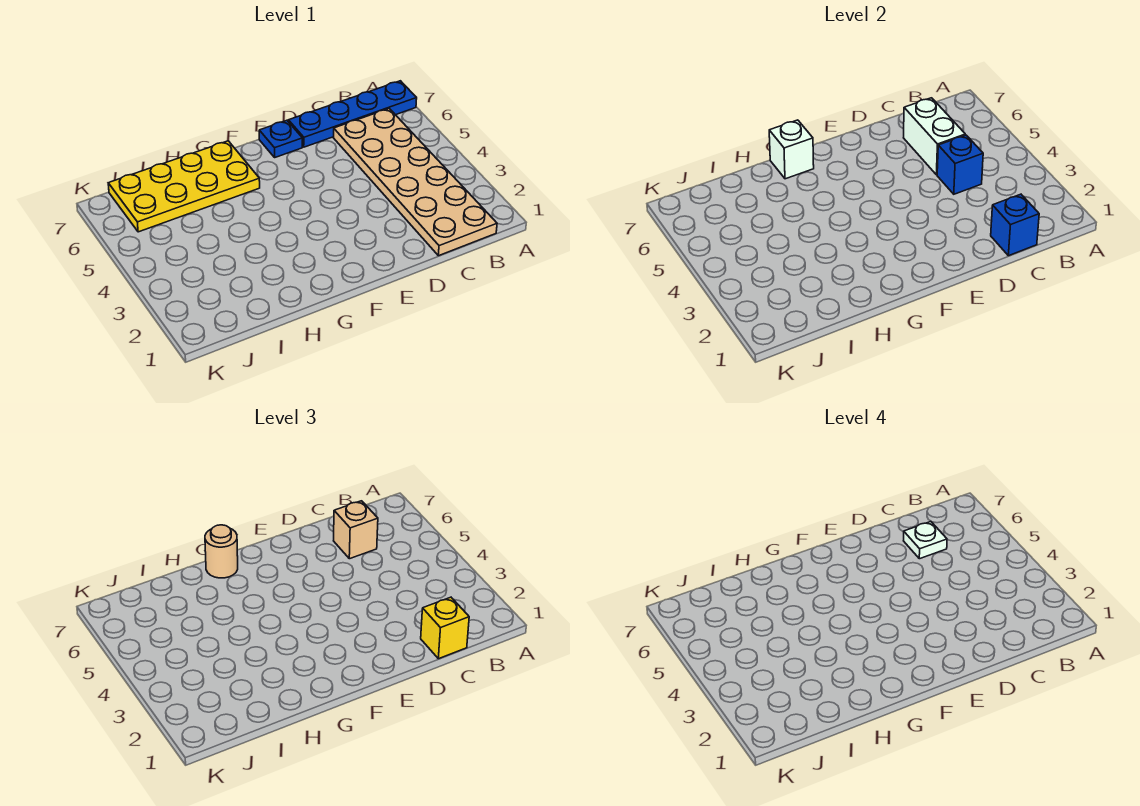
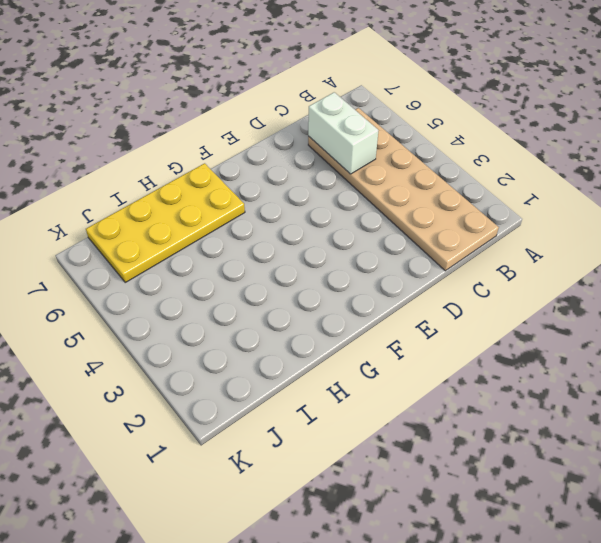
none -> blue plate A7:D7 level 1
none -> blue plate E7 level 1
none -> blue brick C1 level 2

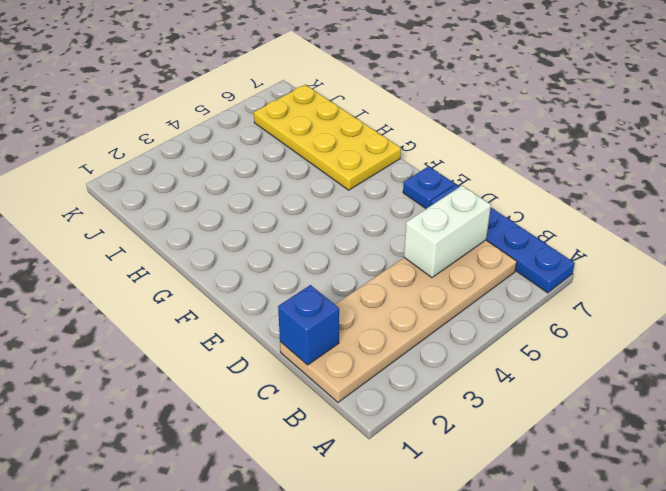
none -> blue brick C4 level 2
none -> white brick G7 level 2
none -> yellow brick C1 level 3

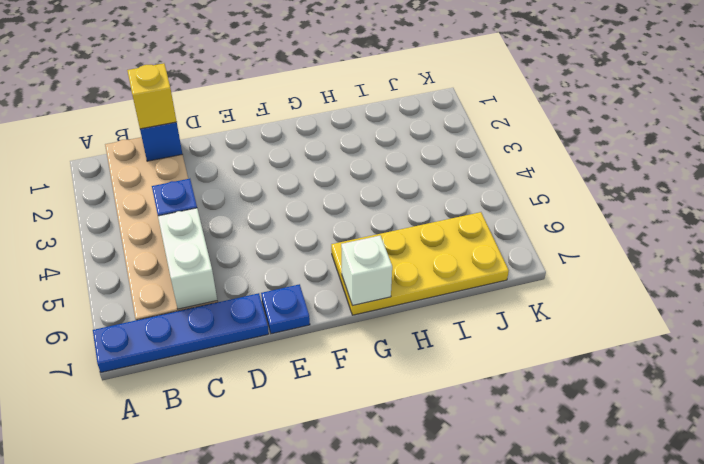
none -> tan brick C6 level 3
none -> tan round brick G7 level 3
none -> white plate C6 level 4

